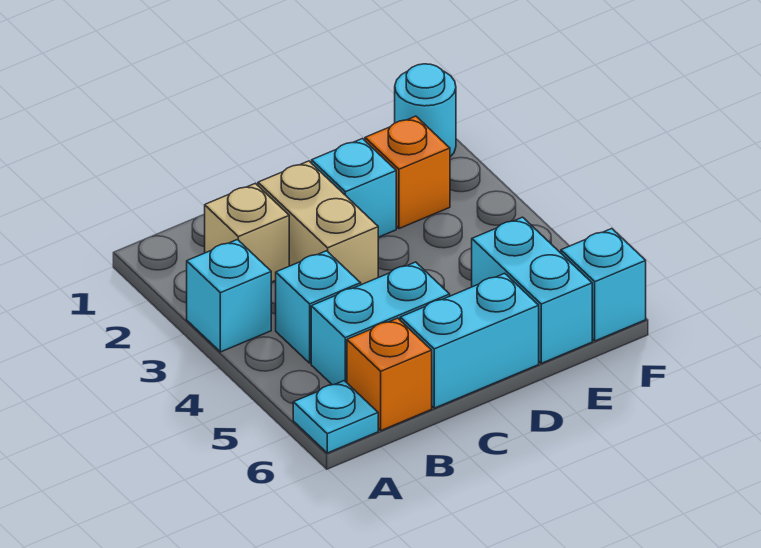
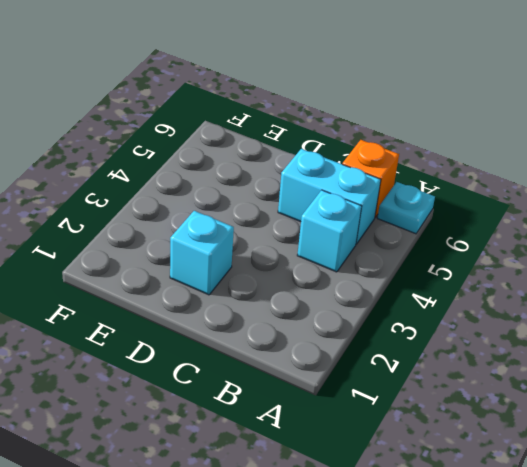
none -> cyan brick A3 level 1
none -> tan brick B2 level 1
none -> tan brick C2:C3 level 1

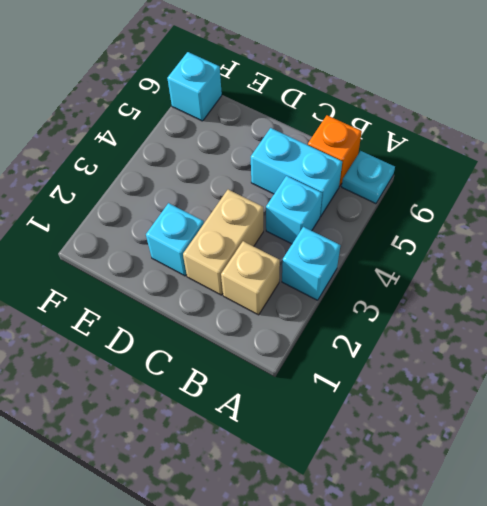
none -> cyan brick C6:D6 level 1
none -> orange brick E2 level 1
none -> cyan brick E5:E6 level 1

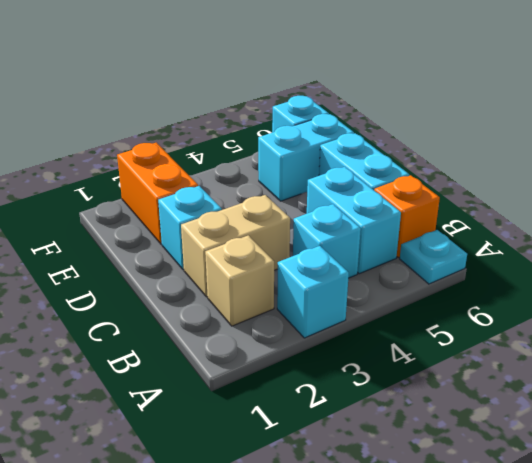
orange brick E2:F2 level 1 -> orange brick E2 level 1
none -> cyan round brick F1 level 1

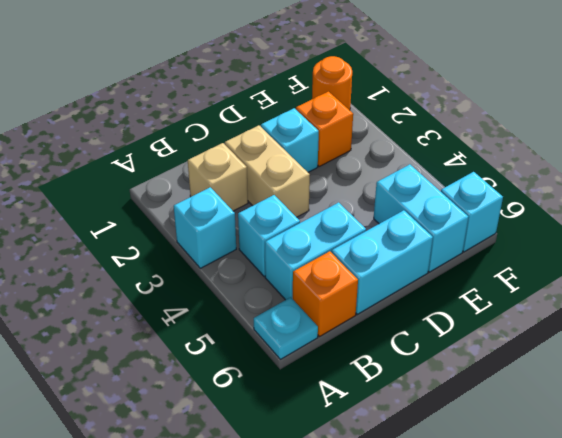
orange round brick F1 level 1 -> cyan round brick F1 level 1

